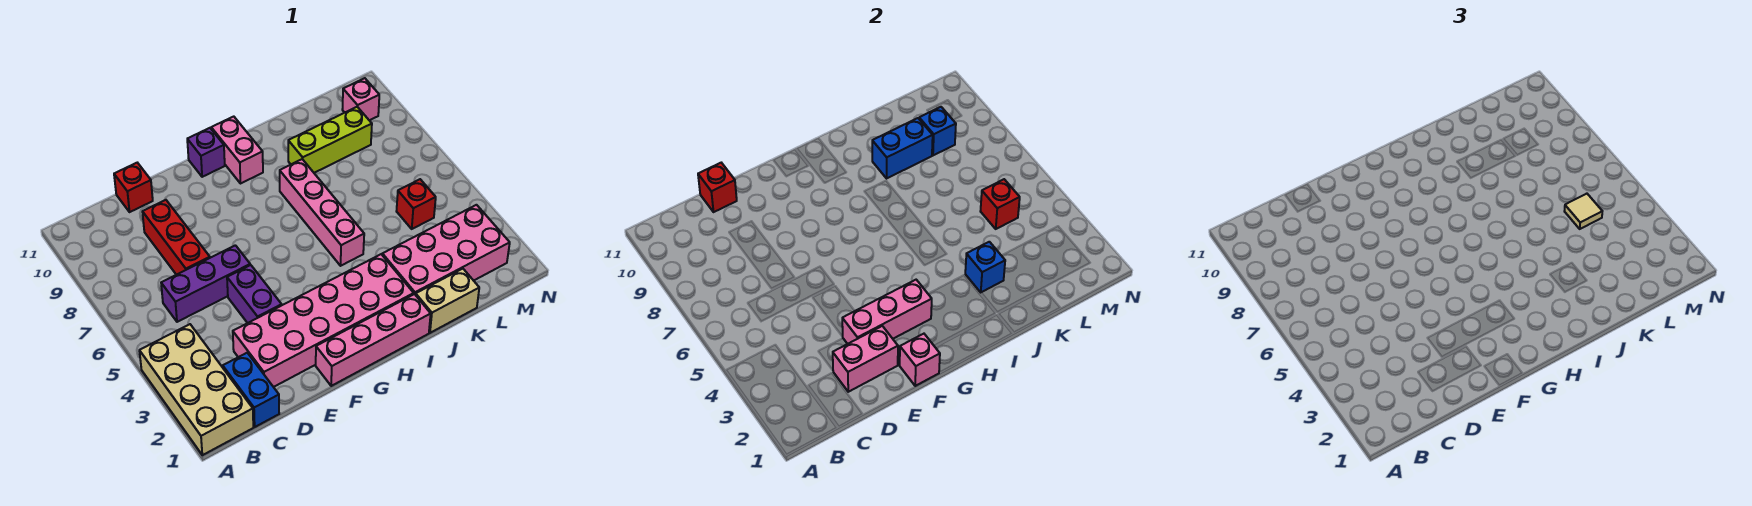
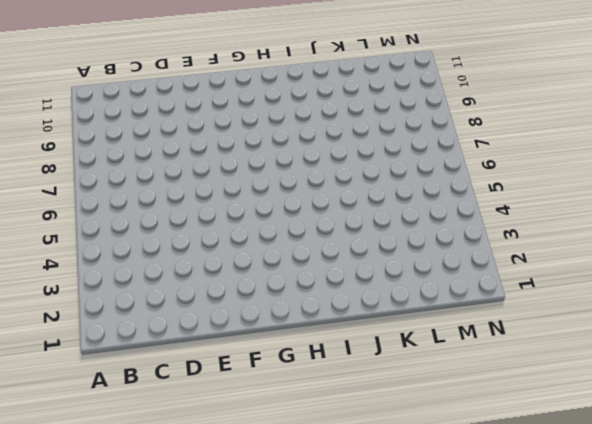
none -> tan brick A1:B4 level 1
none -> blue brick C1:C2 level 1
none -> purple brick C6:E6 level 1

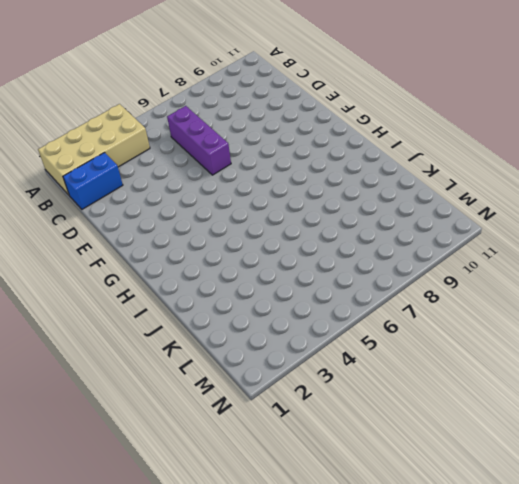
none -> pink brick D2:I3 level 1
none -> red brick D7:D9 level 1
none -> red brick D11 level 1

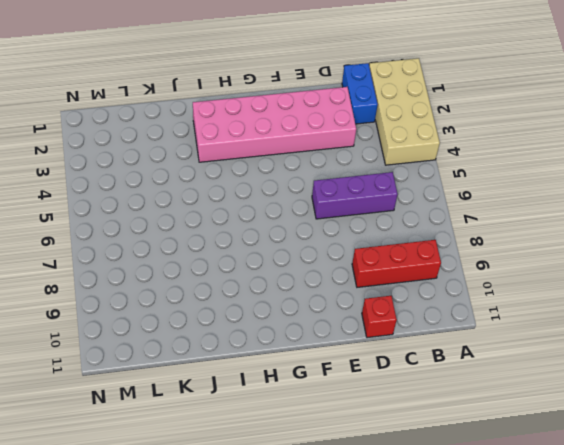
red brick B9:D9 level 1 -> red brick D7:D9 level 1
none -> purple brick E4:E5 level 1
none -> pink brick F1:I1 level 1
none -> purple brick G11 level 1

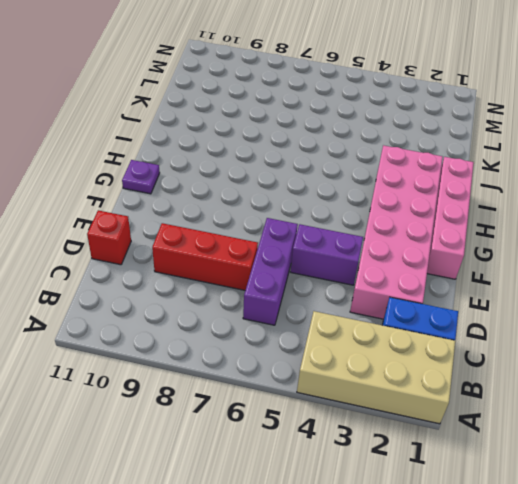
purple plate G11 level 1 -> purple brick G11 level 1
none -> pink brick H10:H11 level 1
none -> pink brick I5:I8 level 1
none -> tan brick J1:K1 level 1

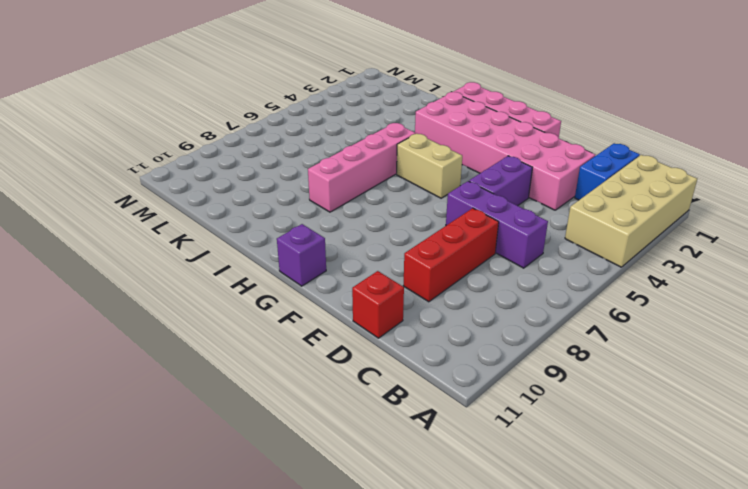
tan brick G5:H5 level 1 -> tan brick J1:K1 level 1
none -> pink brick H10:H11 level 1
none -> pink brick J2:M3 level 1
none -> lime brick J9:L9 level 1

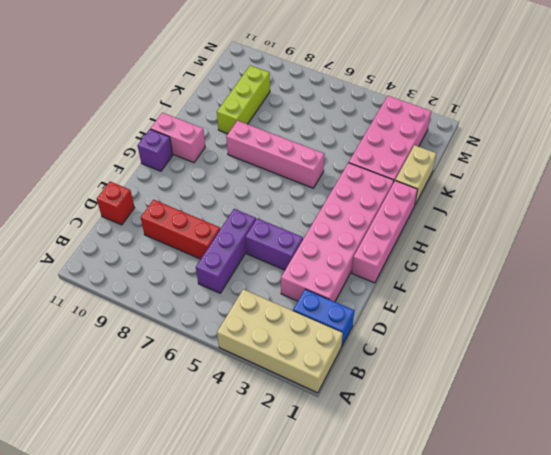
none -> red brick L5 level 1
none -> pink brick M10 level 1
none -> pink brick D2:E2 level 2

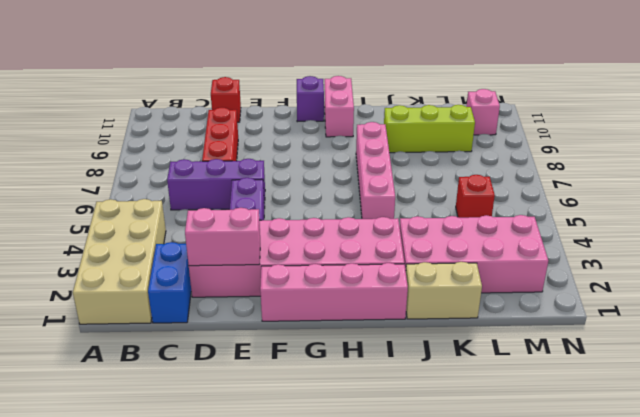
none -> red brick D11 level 2
none -> pink brick E3:G3 level 2
none -> pink brick F1 level 2

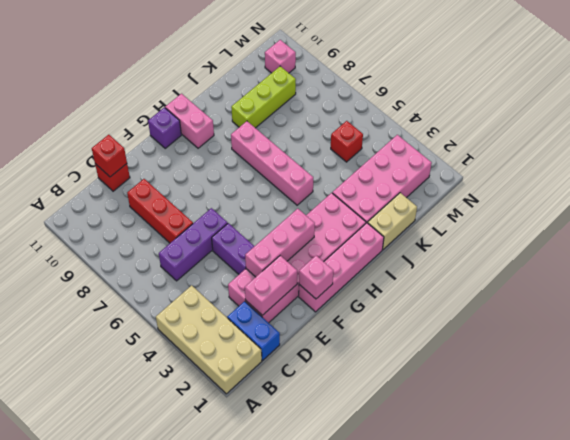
none -> blue brick J3 level 2
none -> blue brick J9:K9 level 2
none -> red brick L5 level 2

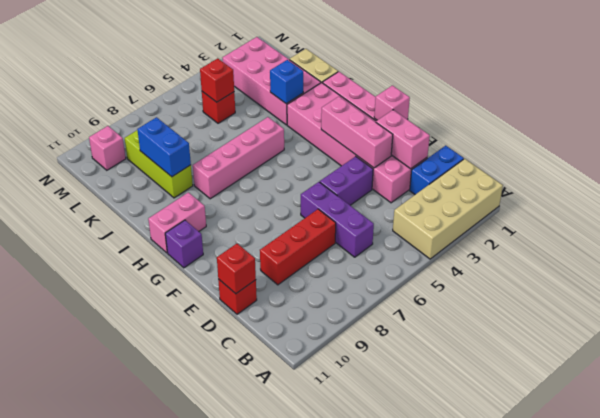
none -> blue brick L9 level 2
none -> tan tile L5 level 3

